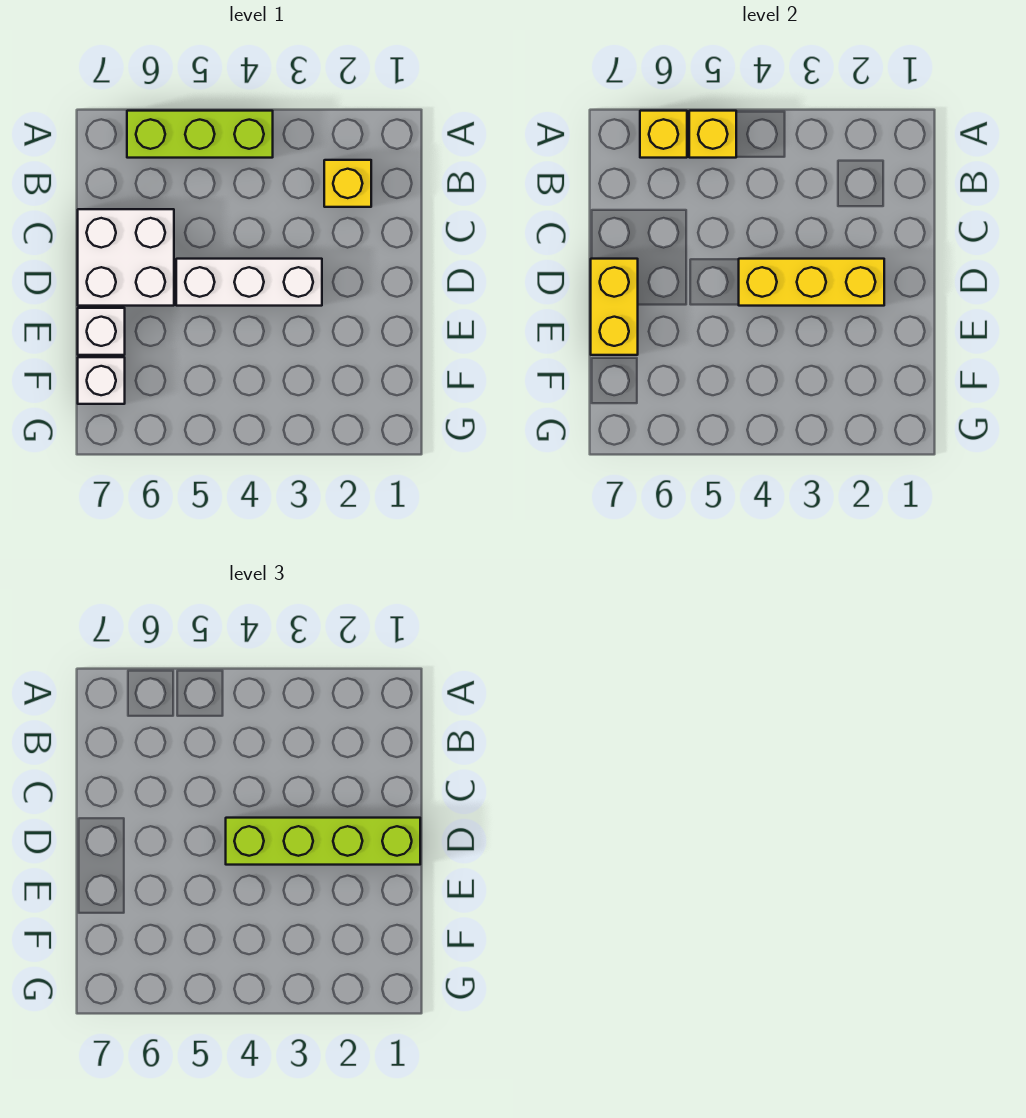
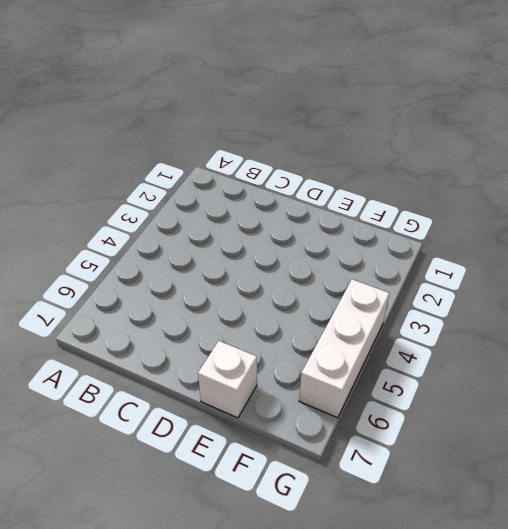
white brick G4:G6 level 1 -> white brick D3:D5 level 1
none -> lime brick A4:A6 level 1
none -> yellow brick B2 level 1

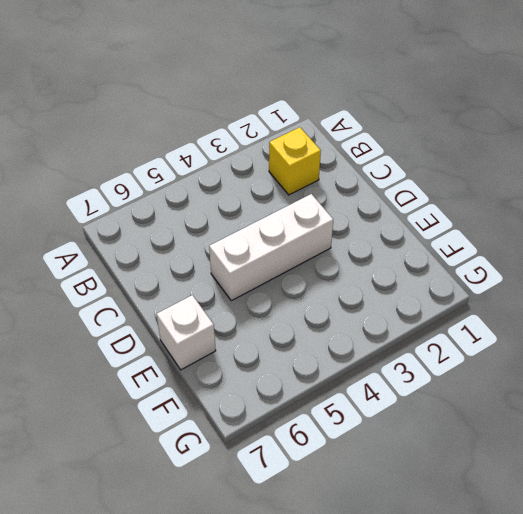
none -> lime brick A4:A6 level 1
none -> white brick C6:D7 level 1

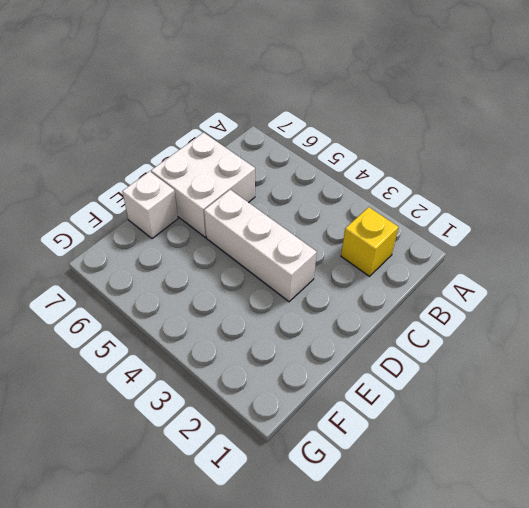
none -> lime brick A4:A6 level 1
none -> white brick F7 level 1

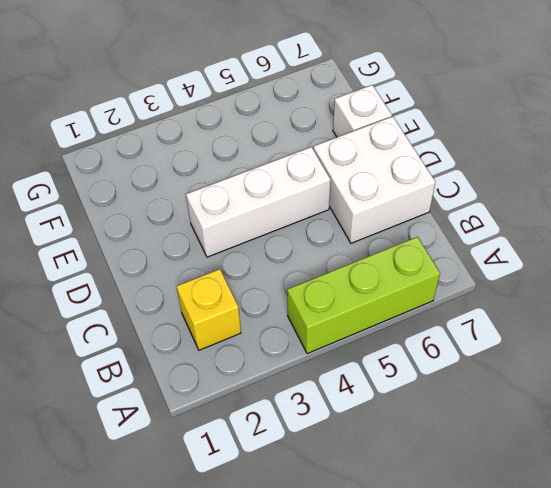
none -> white brick F7 level 1
none -> yellow brick A5 level 2

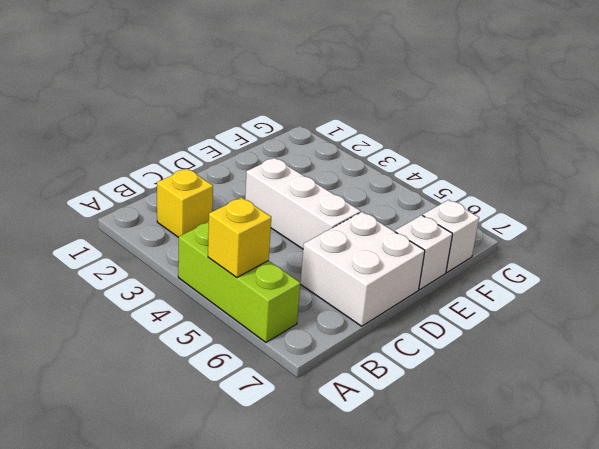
none -> yellow brick A6 level 2
none -> yellow brick D2:D4 level 2

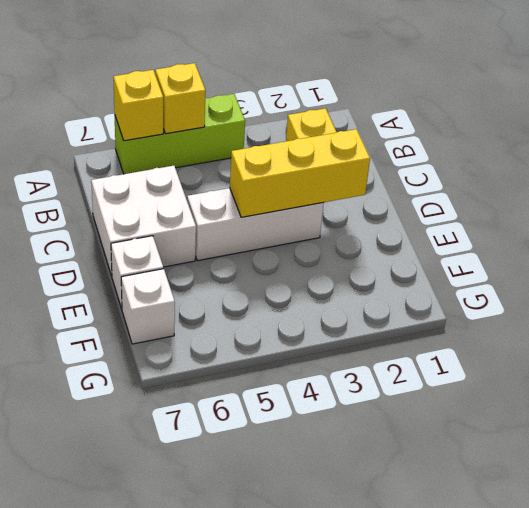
none -> yellow brick D7:E7 level 2
none -> lime brick D1:D4 level 3

